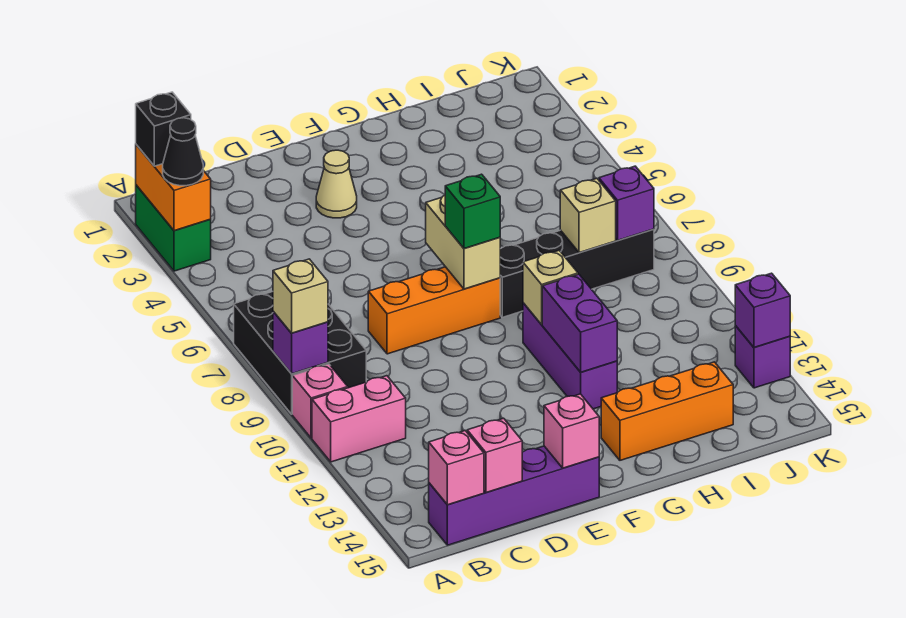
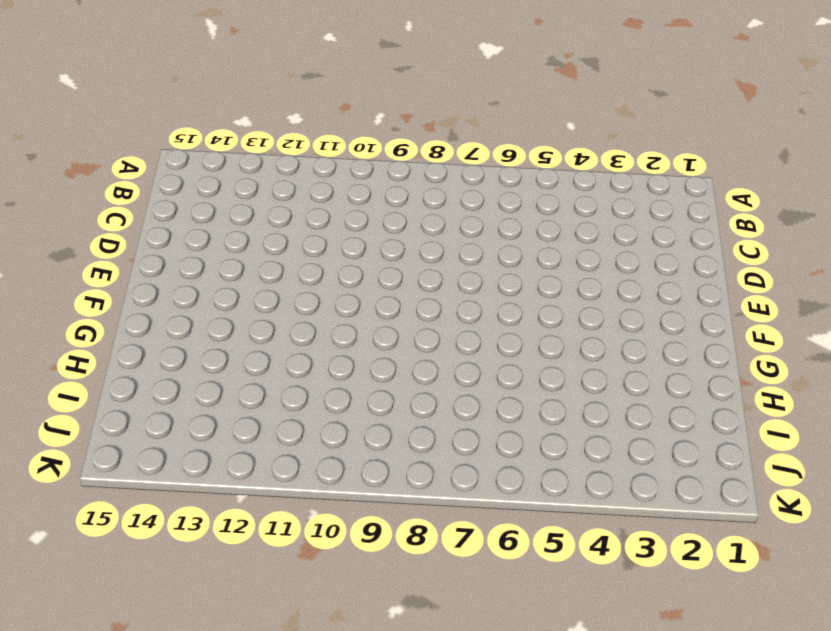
none -> green brick A2:A3 level 1
none -> black brick A7:B9 level 1
none -> pink brick A10 level 1

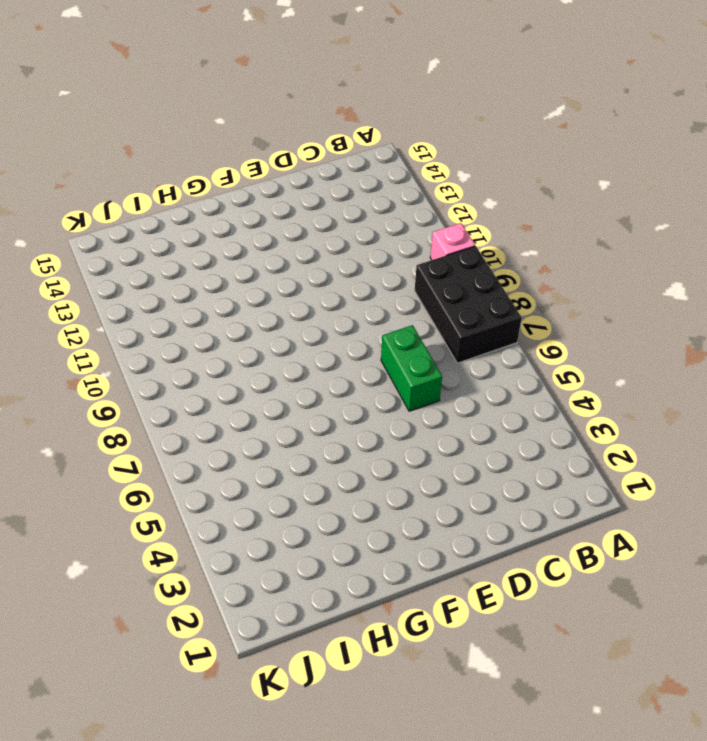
green brick D6:D7 level 1 -> green brick A2:A3 level 1
none -> pink brick A11:B11 level 1
none -> purple brick B15:E15 level 1
none -> orange brick D8:F8 level 1

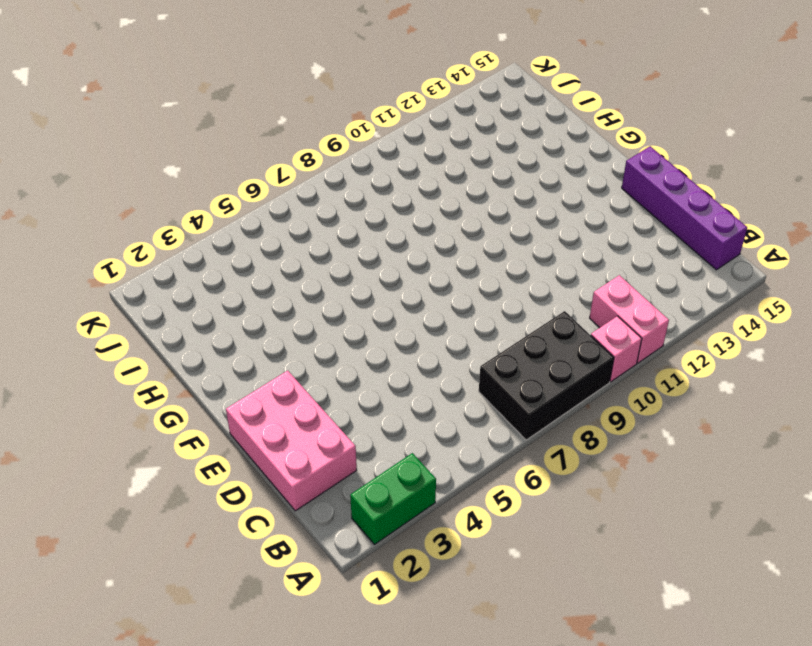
pink brick C1:E2 level 1 -> none
none -> orange brick D8:F8 level 1
none -> tan cone E3 level 1
none -> black brick G8:J8 level 1

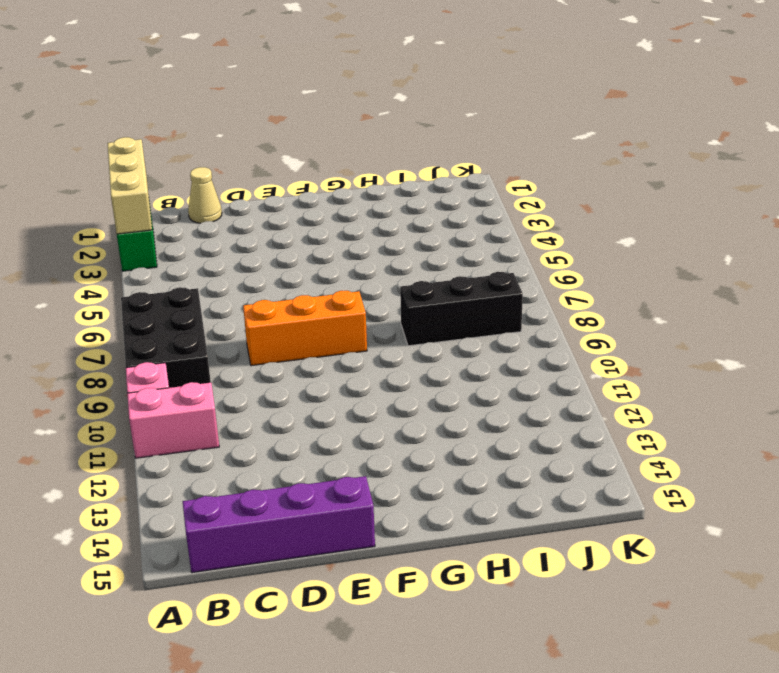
tan brick A1:A3 level 2 -> orange brick A2:A3 level 2
tan cone C1 level 1 -> tan cone E3 level 1
black brick H8:J8 level 1 -> black brick G8:J8 level 1
none -> purple brick G10:G12 level 1
none -> orange brick G14:I14 level 1
none -> purple brick K13 level 1

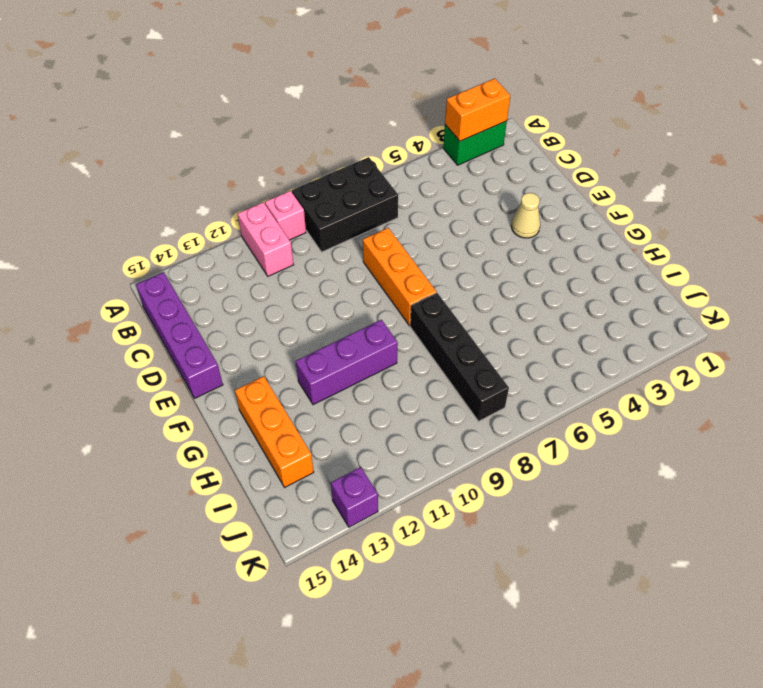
none -> purple brick A9 level 2
none -> pink brick B15 level 2
none -> pink brick C15 level 2

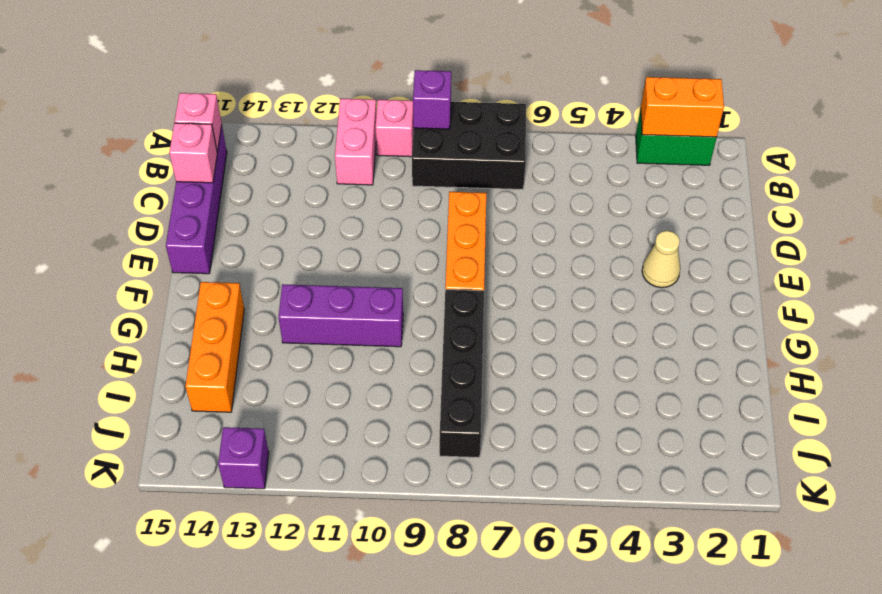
none -> pink brick E15 level 2
none -> tan brick F7:F8 level 2
none -> tan brick G10 level 2

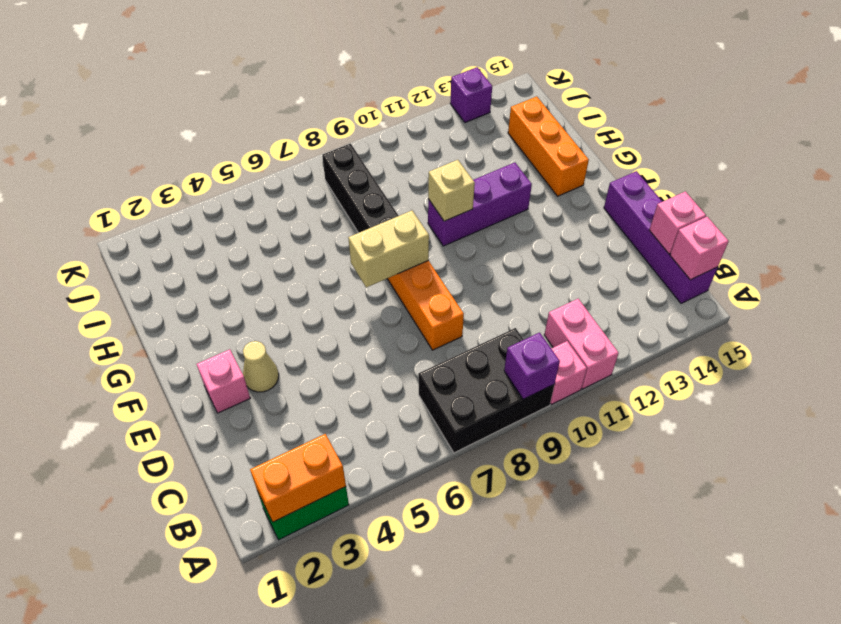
pink brick E2 level 1 -> pink brick E15 level 2
none -> purple brick G11:G12 level 2
none -> tan brick I8 level 2
none -> purple brick J8 level 2

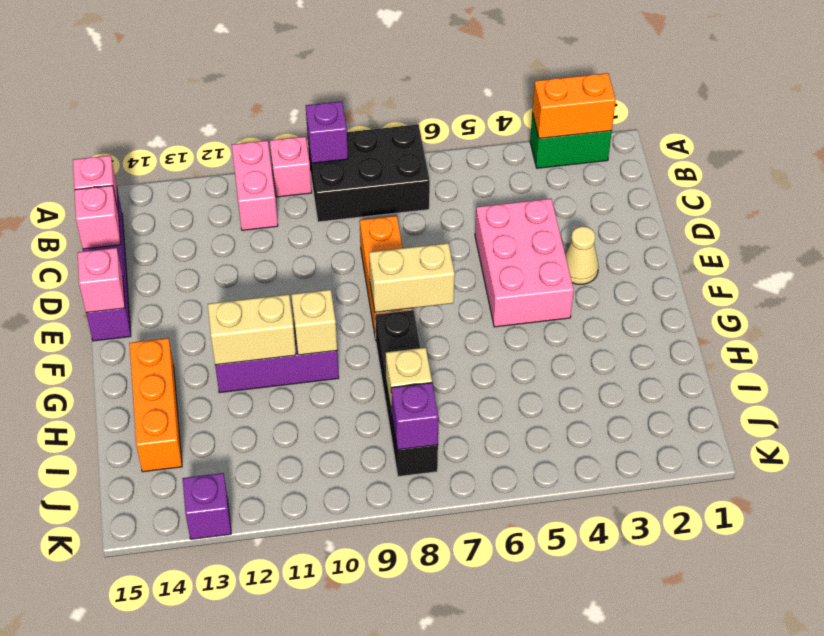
pink brick D4:F5 level 1 -> none
tan brick G11:G12 level 2 -> purple brick G11:G12 level 2
none -> purple brick K13 level 2
none -> black brick A2 level 3
none -> black cone A3 level 3

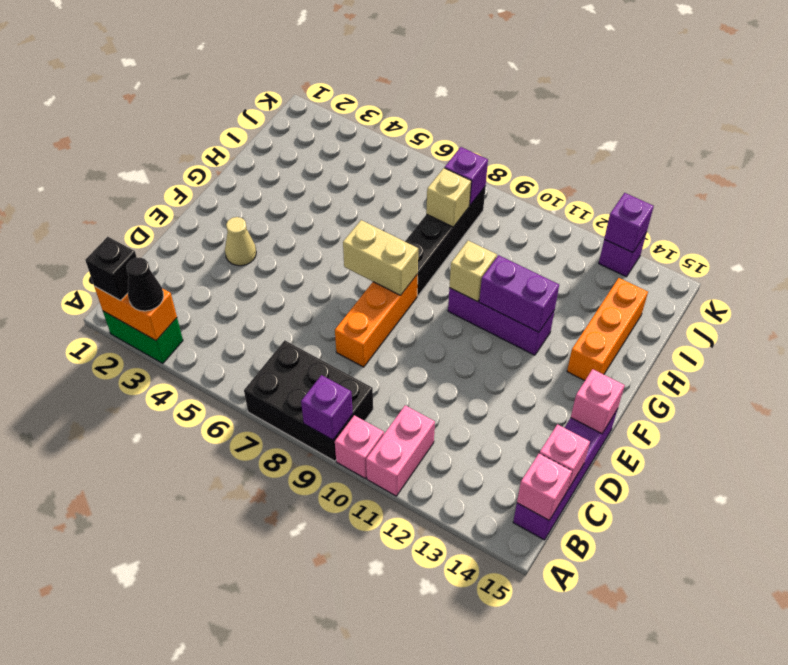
none -> tan brick A9 level 3
none -> green brick F8 level 3

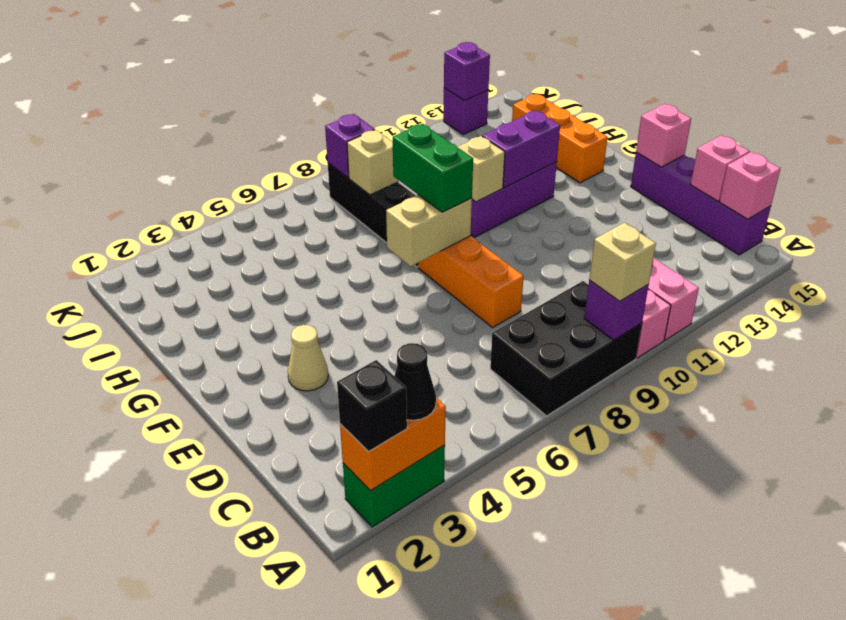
green brick F8:G8 level 3 -> green brick F8 level 3

